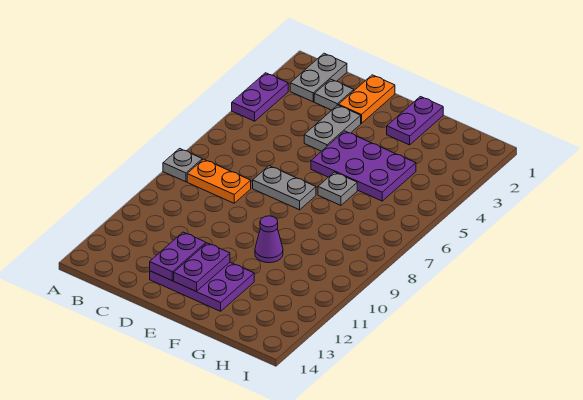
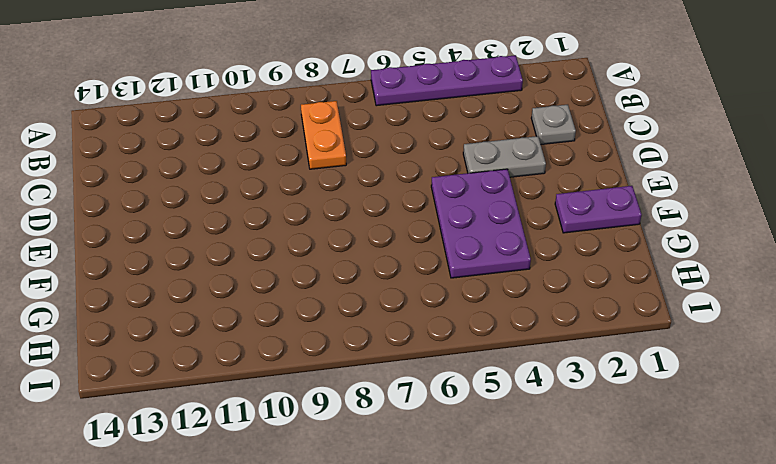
purple plate A3:A6 level 1 -> purple plate A3:A4 level 1
none -> grey plate A8 level 1
none -> grey plate B1:B2 level 1
none -> orange plate D1:D2 level 1

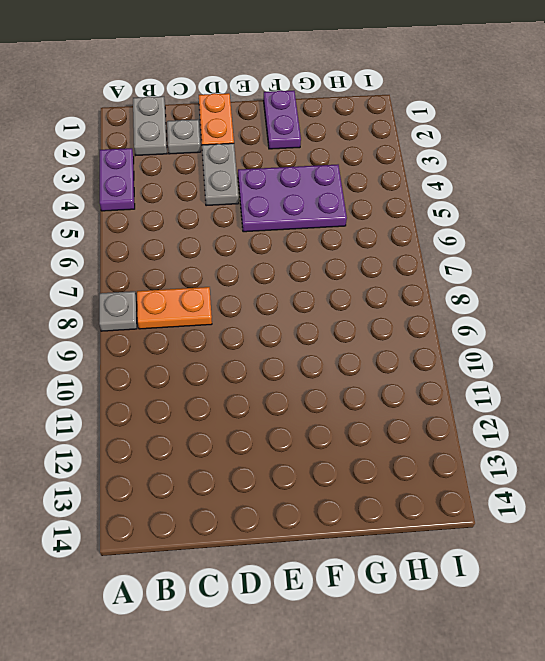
none -> grey plate D7:E7 level 1
none -> purple plate D12:F13 level 1
none -> grey plate F6 level 1

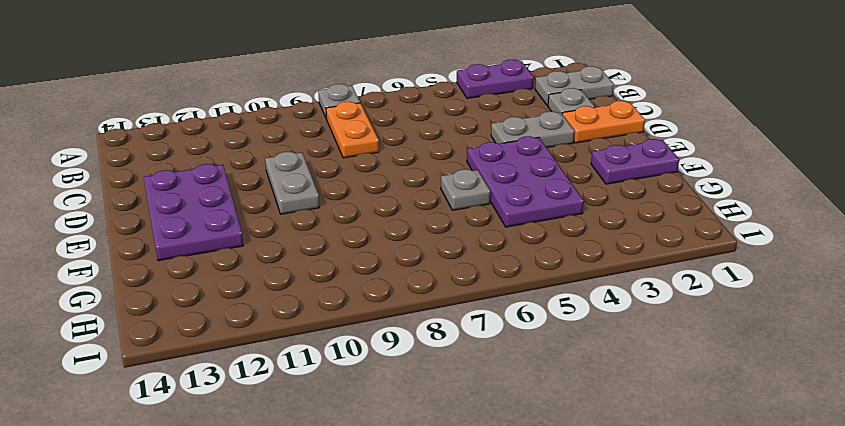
grey plate D10:E10 level 1 -> grey plate D7:E7 level 1
none -> purple cone F10 level 1
none -> purple plate D12:D13 level 2
none -> purple plate E12:E13 level 2

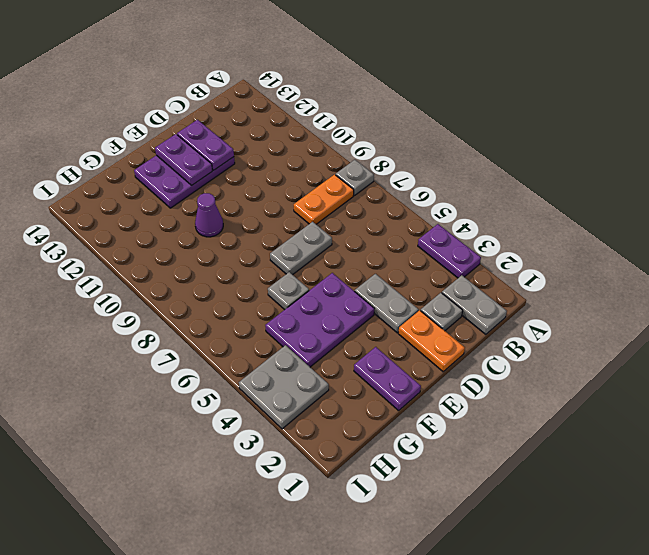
grey plate H3:I4 level 1 -> none

